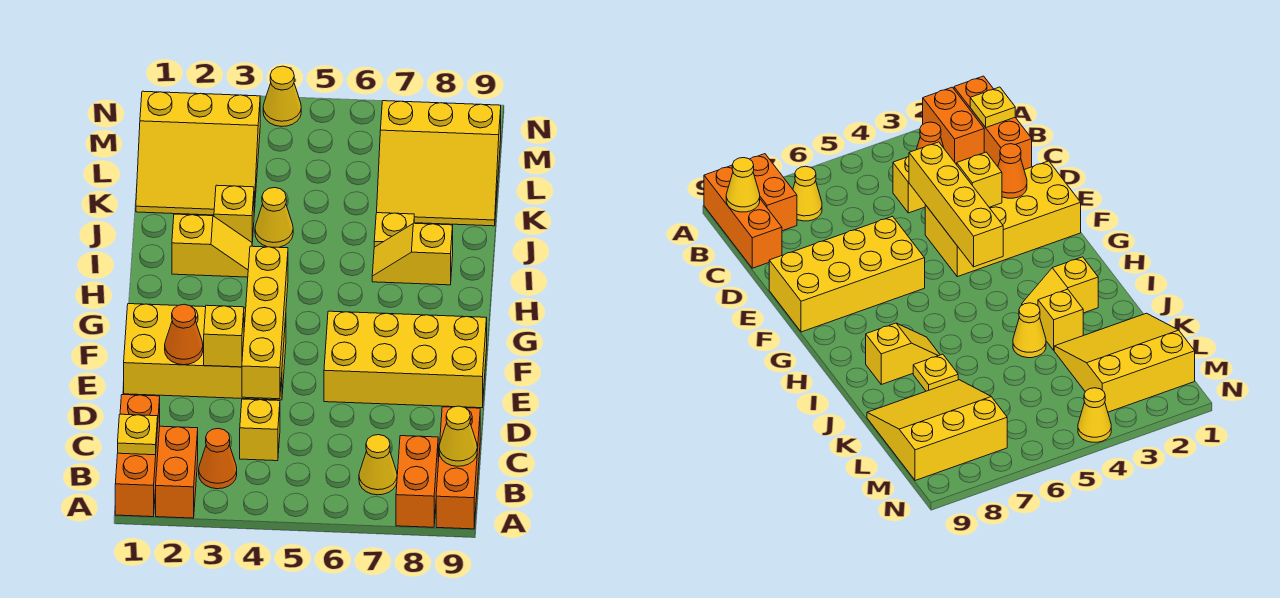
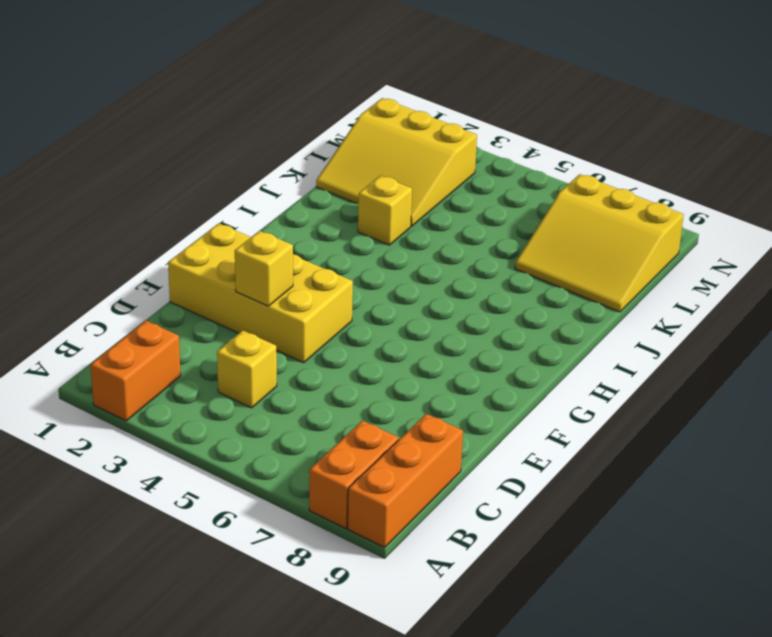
none -> orange brick A1:C1 level 1
none -> orange cone B3 level 1
none -> yellow cone B7 level 1

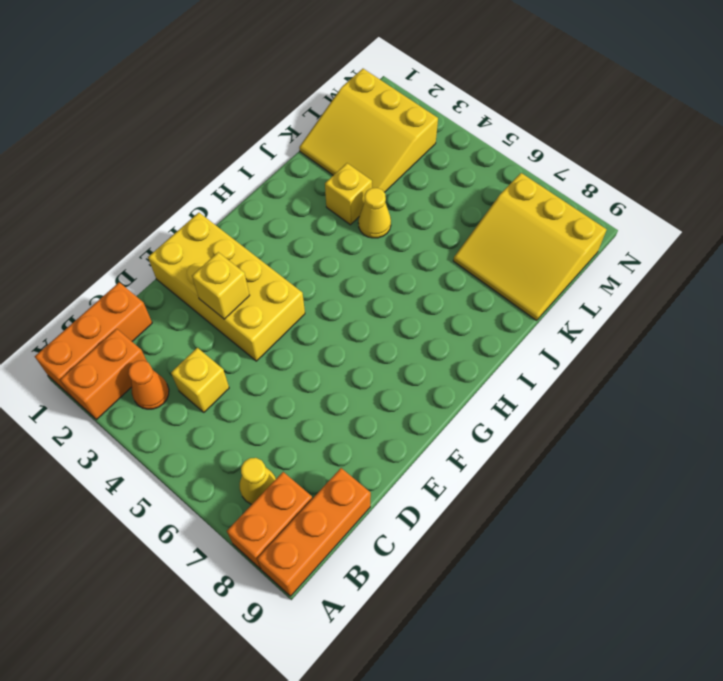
none -> yellow brick E6:F9 level 1
none -> yellow slope I2:I3 level 1 top 2
none -> yellow slope I7:I8 level 1 top 8

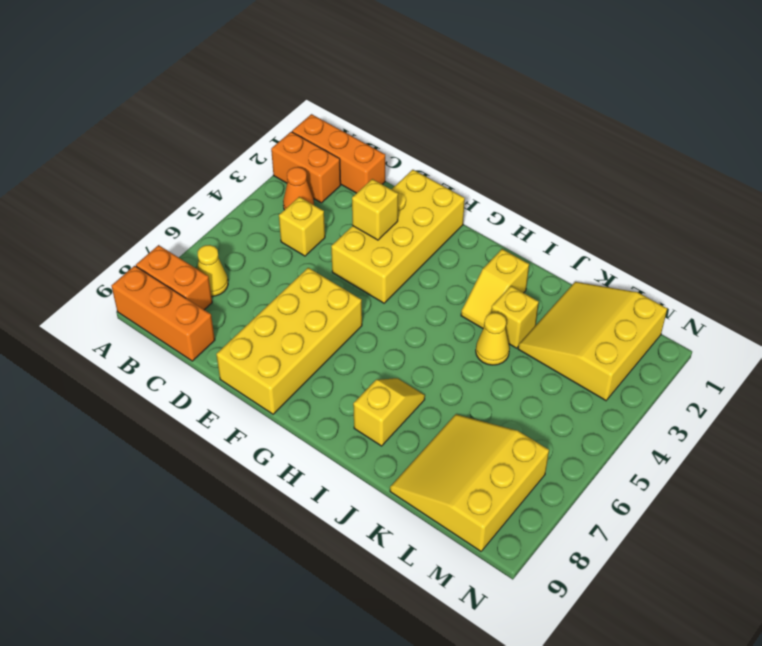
none -> yellow plate J7 level 1
none -> yellow cone N4 level 1
none -> yellow plate B1 level 2

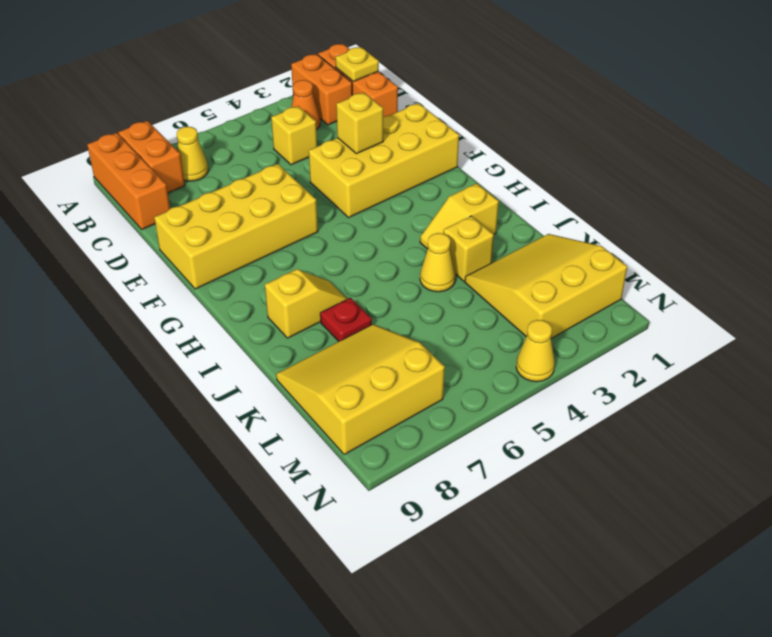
red plate J7 level 1 -> yellow plate J7 level 1
none -> yellow cone B9 level 2
none -> yellow brick D4:G4 level 2
none -> orange cone E2 level 2

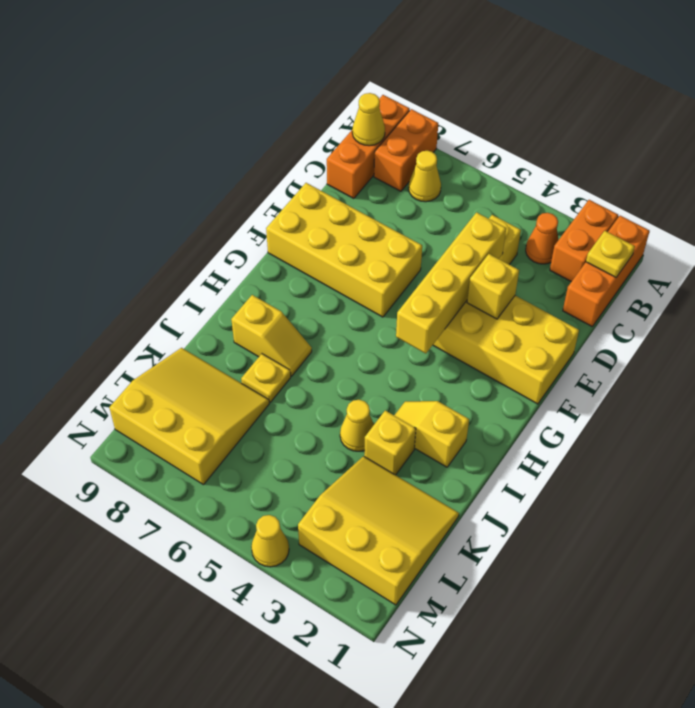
none -> orange cone E2 level 2

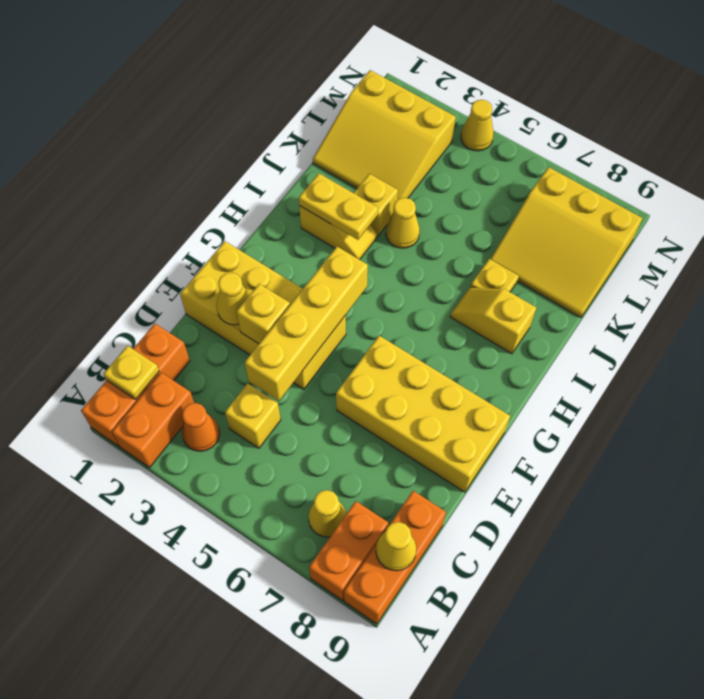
yellow cone E2 level 2 -> orange cone E2 level 2
yellow plate I2:I3 level 2 -> none

